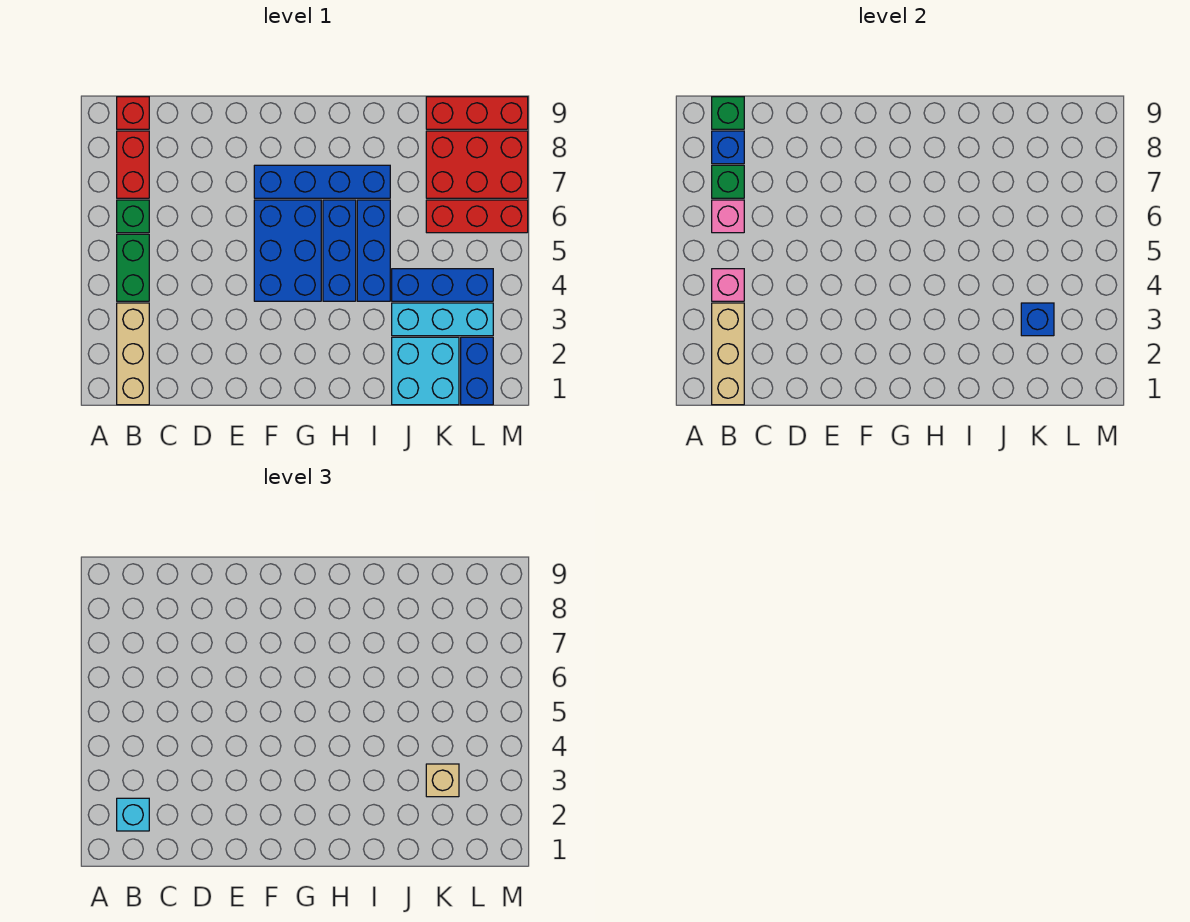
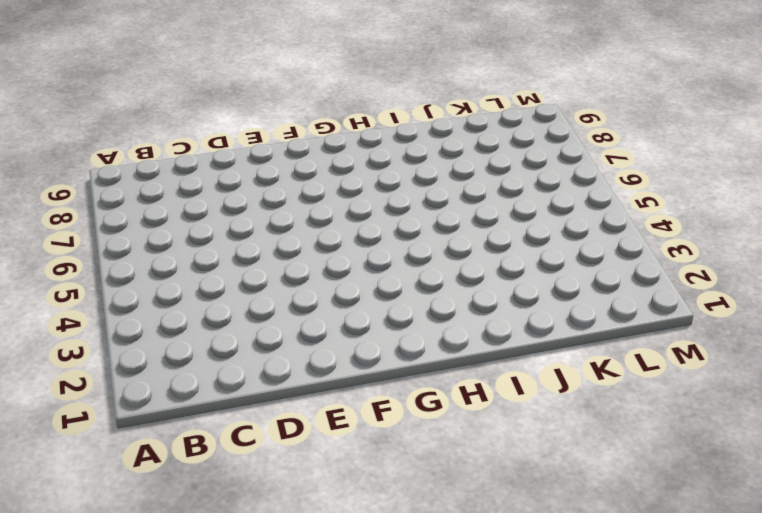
none -> tan brick B1:B3 level 1
none -> green brick B4:B5 level 1
none -> green brick B6 level 1

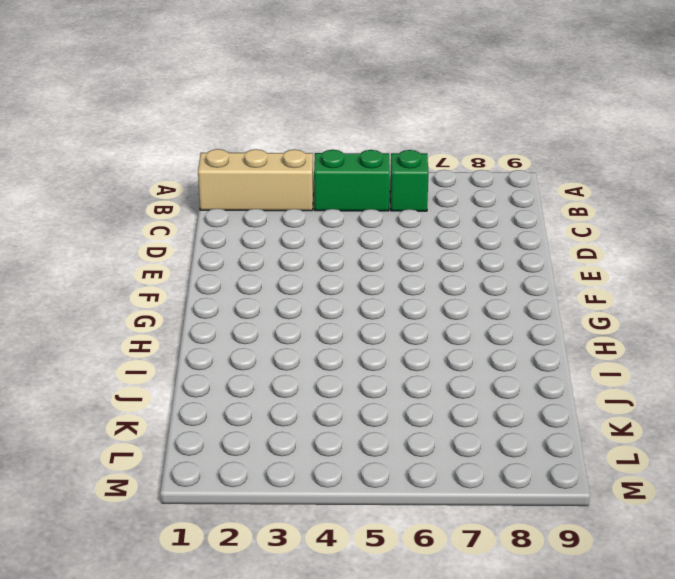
none -> red brick B7:B8 level 1
none -> red brick B9 level 1
none -> blue brick F4:G6 level 1

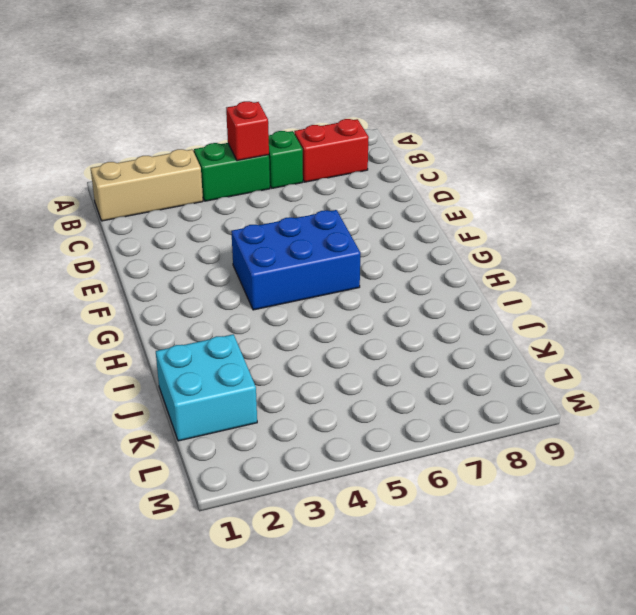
red brick B5 level 2 -> red brick B9 level 1
none -> blue brick F7:I7 level 1
none -> blue brick H4:H6 level 1
none -> blue brick I4:I6 level 1

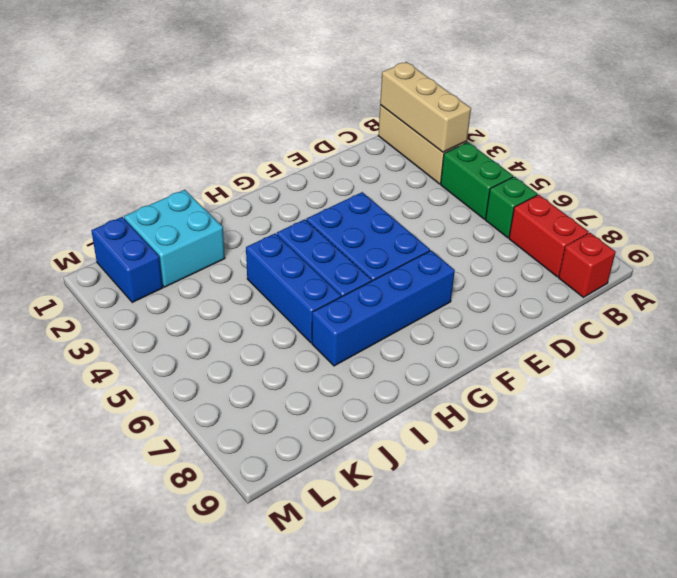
none -> cyan brick J3:L3 level 1
none -> blue brick J4:L4 level 1
none -> red brick K6:M6 level 1

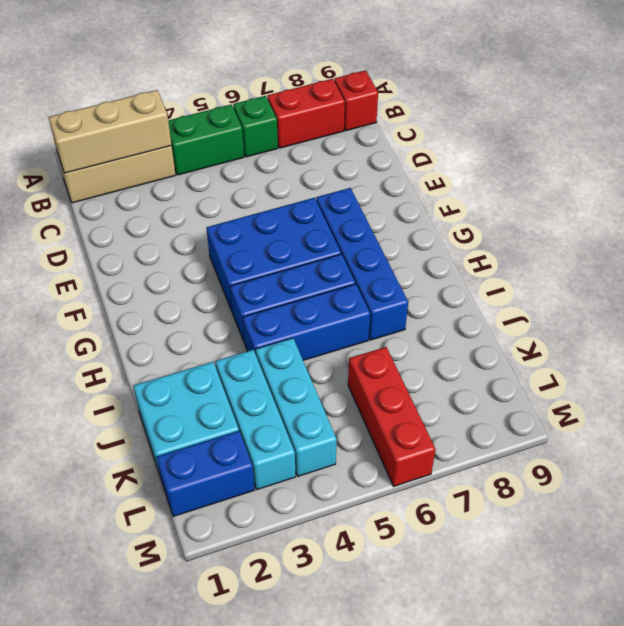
cyan brick J4:L4 level 1 -> blue brick J4:L4 level 1
none -> red brick K7:M8 level 1
none -> red brick K9:M9 level 1
none -> pink brick B4 level 2

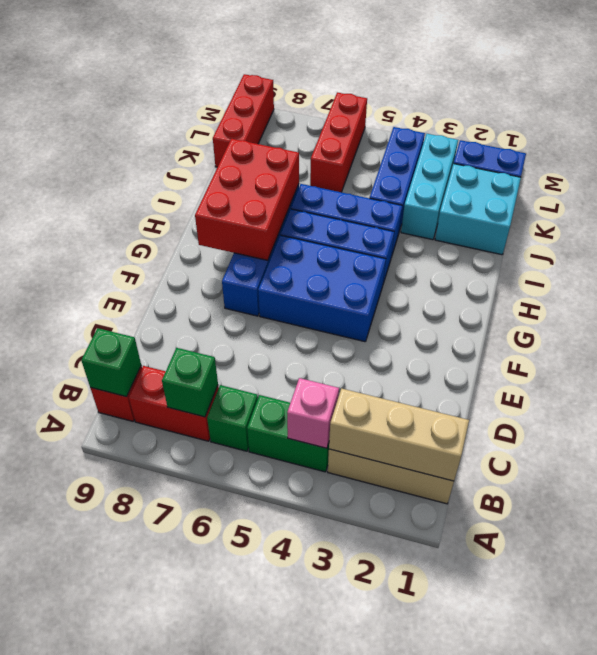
red brick G7:I8 level 2 -> red brick K7:M8 level 1
none -> pink brick B6 level 2
none -> blue brick B8 level 2
none -> blue brick K3 level 2

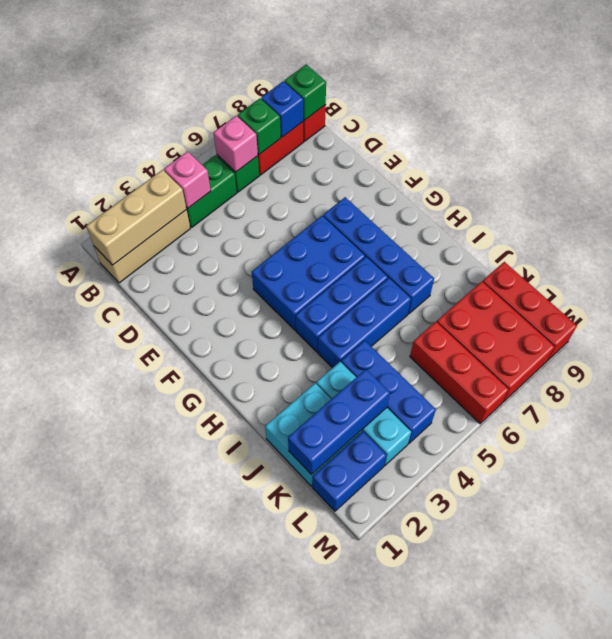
blue brick K1:K3 level 2 -> blue brick K3 level 2
none -> cyan brick B2 level 3
none -> tan brick K3 level 3

